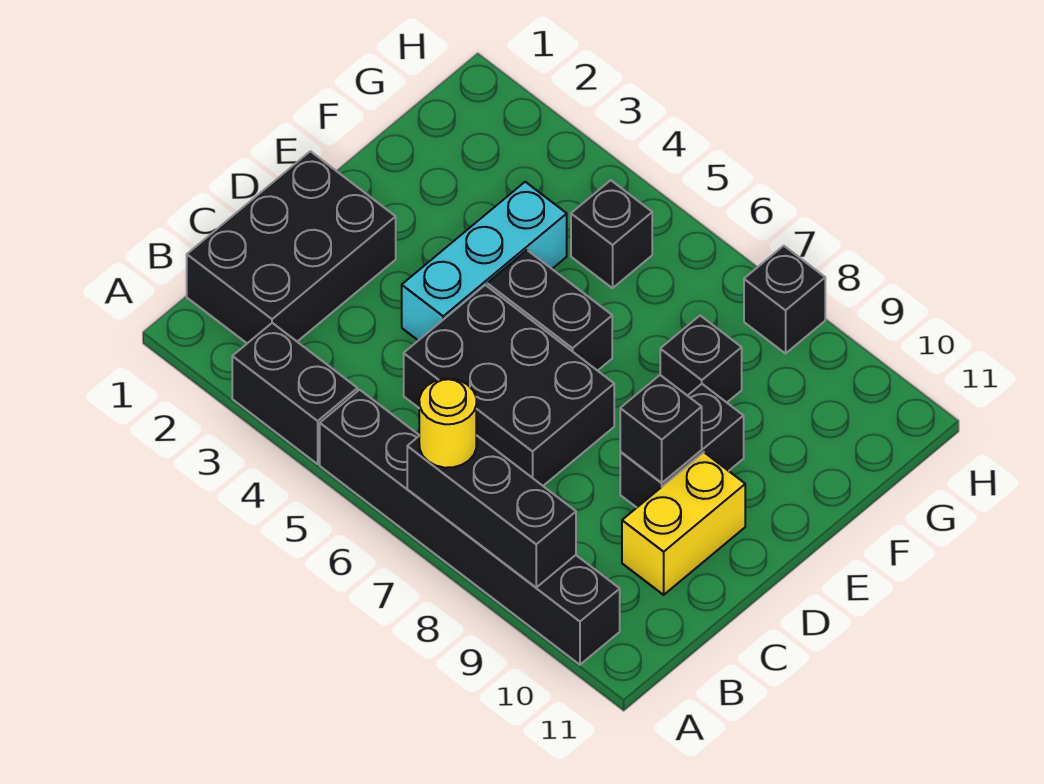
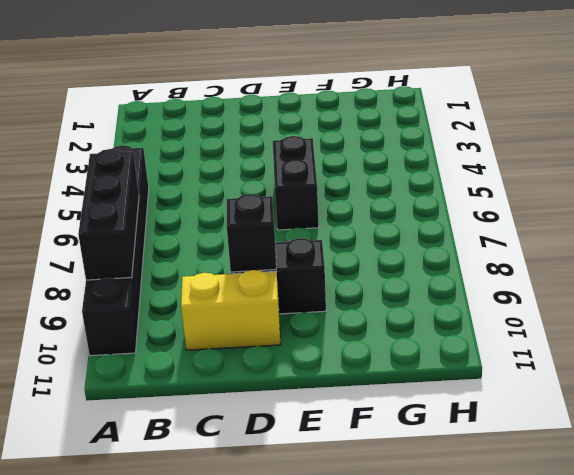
none -> black brick A3:A4 level 1
none -> black brick B1:D2 level 1
none -> black brick C5:D7 level 1

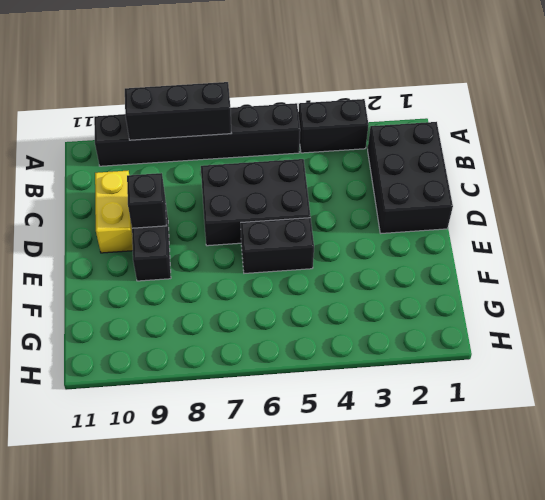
none -> cyan brick D4:F4 level 1
none -> black brick F8 level 1
none -> black brick G5 level 1

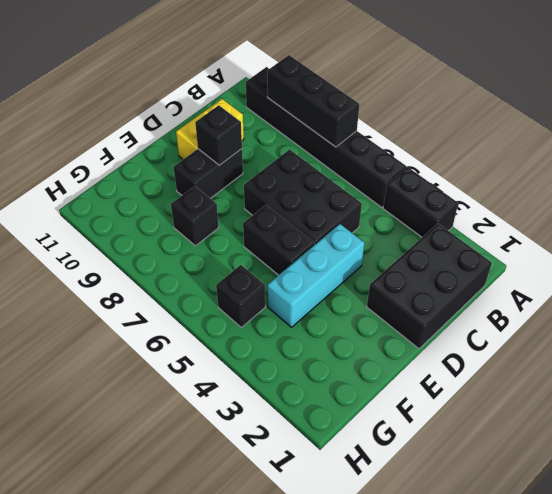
none -> black brick H8 level 1
none -> yellow round brick A7 level 3

